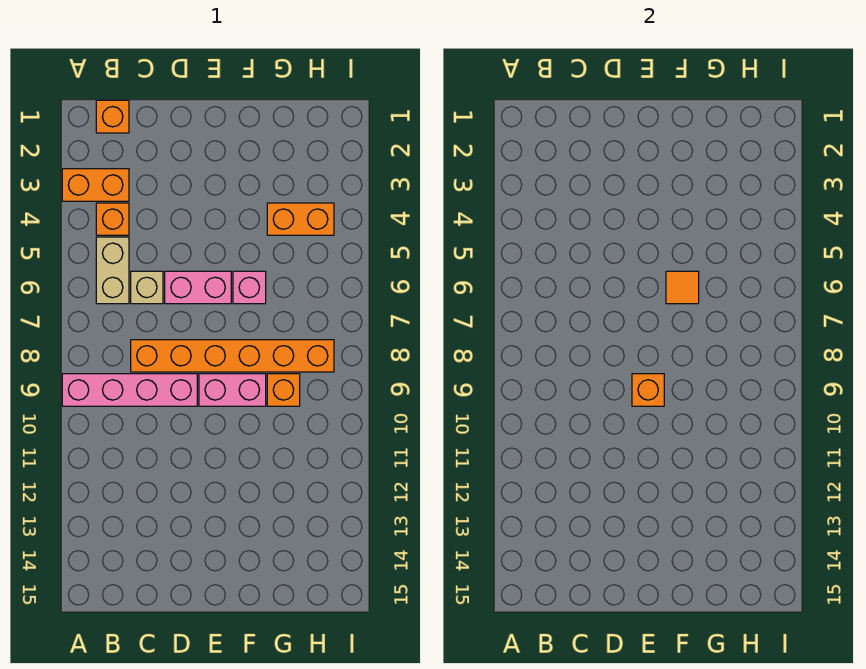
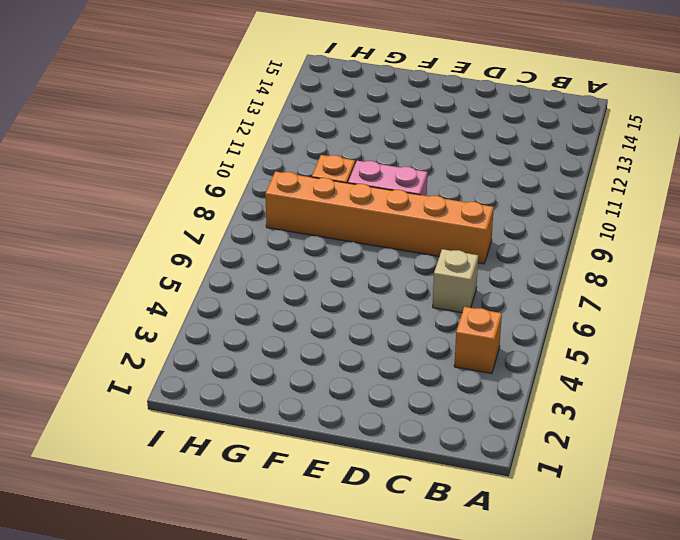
none -> orange brick A3:B3 level 1
none -> pink brick A9:D9 level 1
none -> orange brick B1 level 1

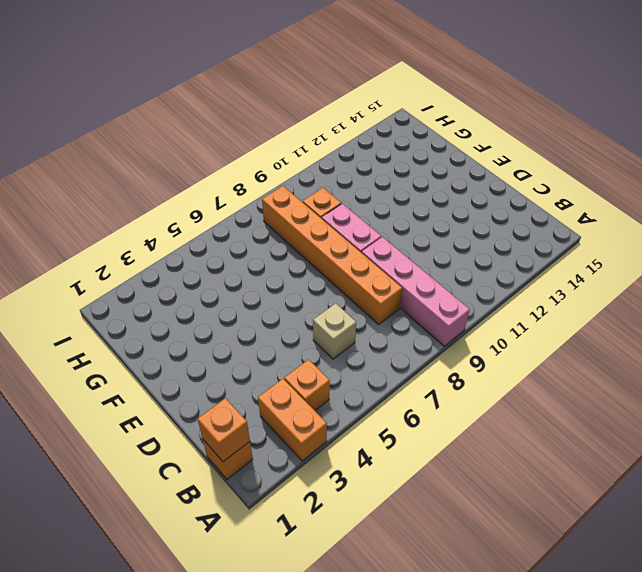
orange brick B1 level 2 -> orange brick E9 level 2
none -> tan brick B5:B6 level 1
none -> pink brick D6:E6 level 1
none -> pink brick F6 level 1

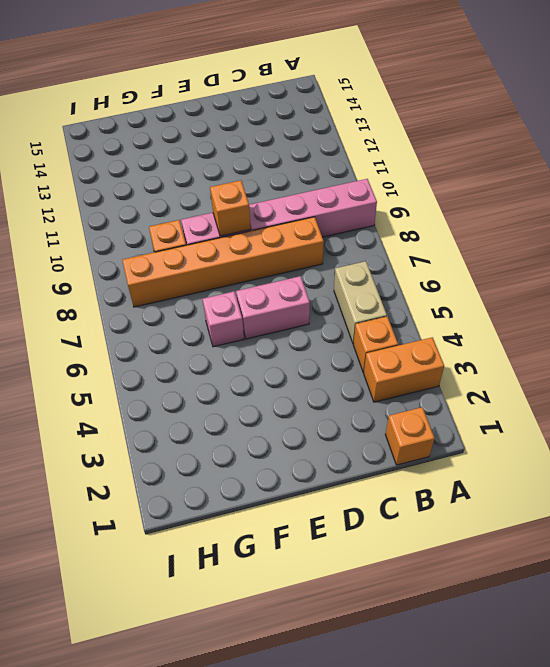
none -> tan brick C6 level 1
none -> orange brick G4:H4 level 1
none -> orange tile F6 level 2

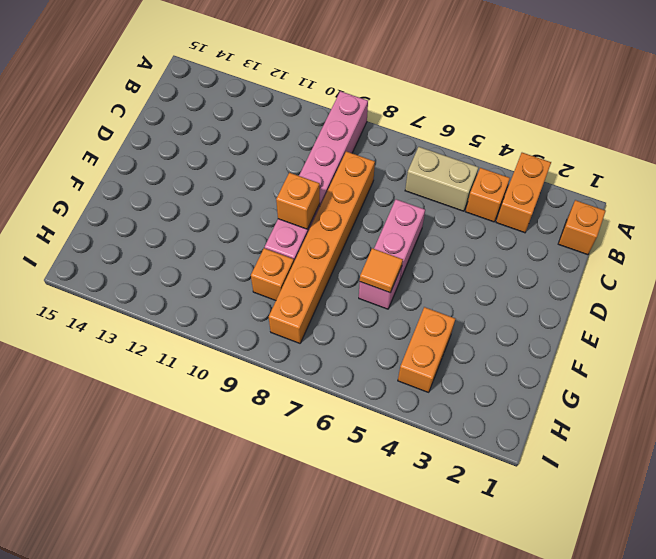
none -> tan brick C6 level 1

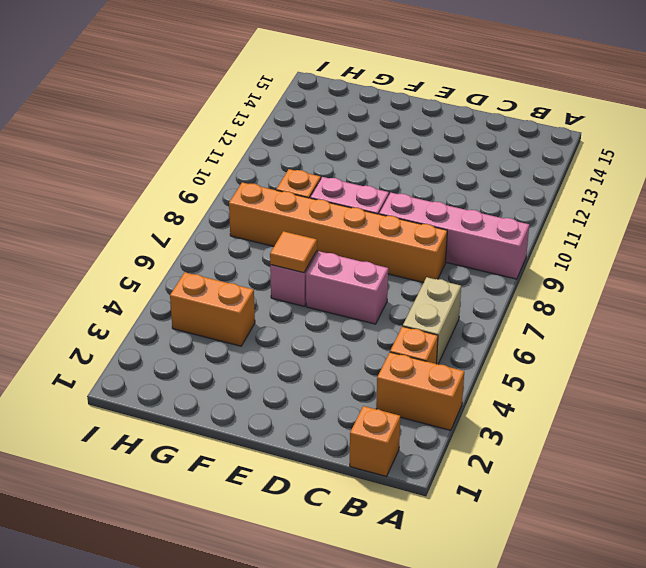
none -> tan brick C6 level 1
none -> orange brick E9 level 2

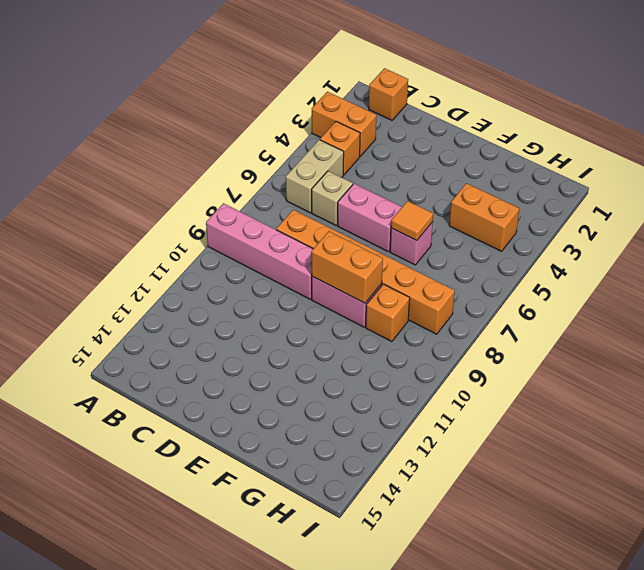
orange brick E9:F9 level 2 -> orange brick E9 level 2

